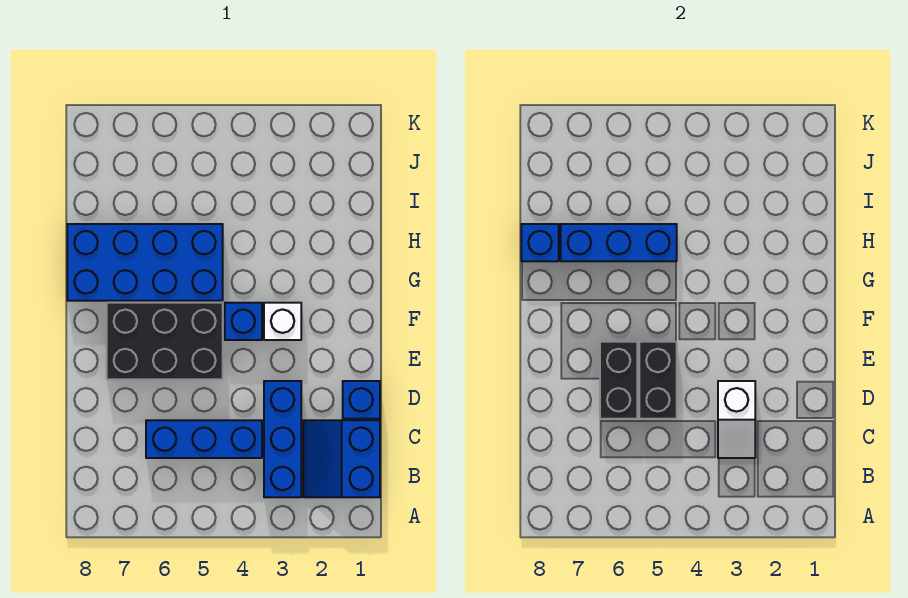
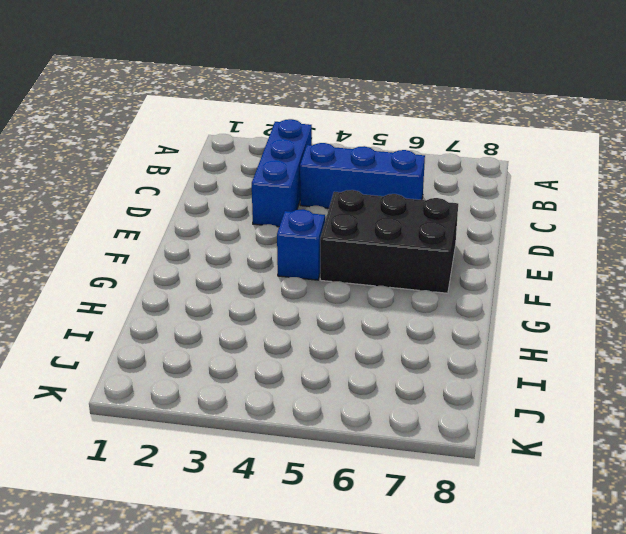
none -> blue slope B1:C2 level 1 top 1
none -> blue brick D1 level 1
none -> white brick F3 level 1

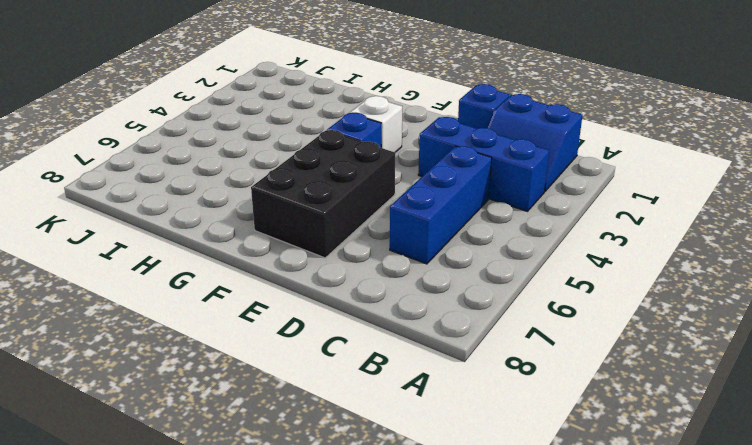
none -> blue brick G5:H8 level 1
none -> white slope C3:D3 level 2 top D
none -> black brick D5:E5 level 2

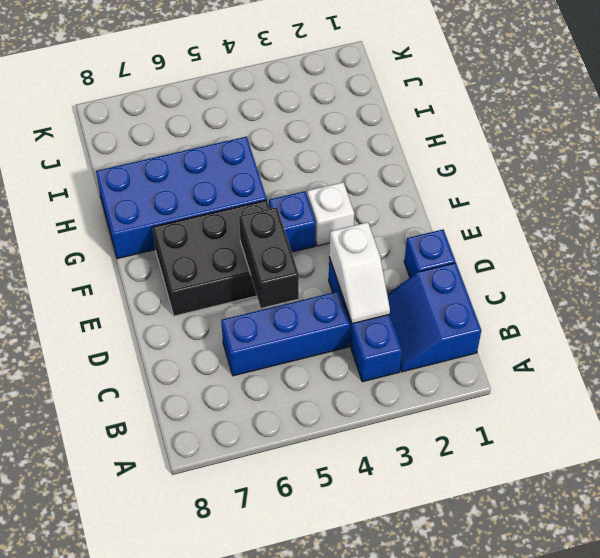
none -> black brick D6:E6 level 2
none -> blue brick H5:H7 level 2
none -> blue brick H8 level 2

